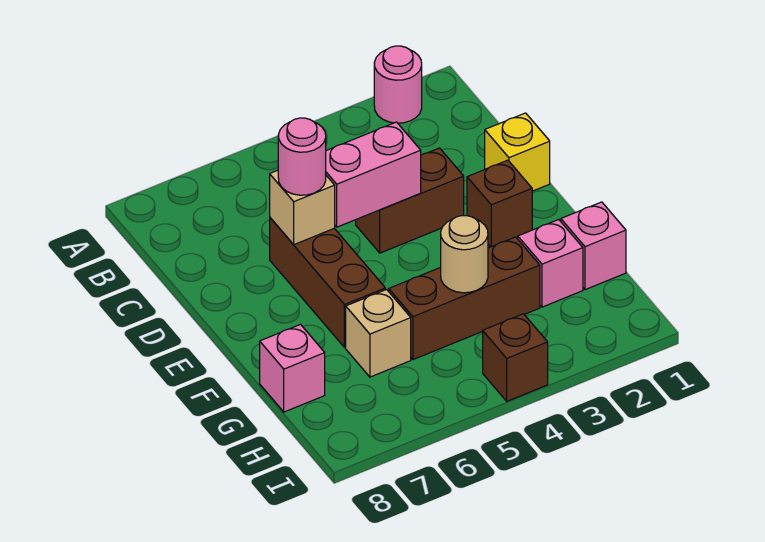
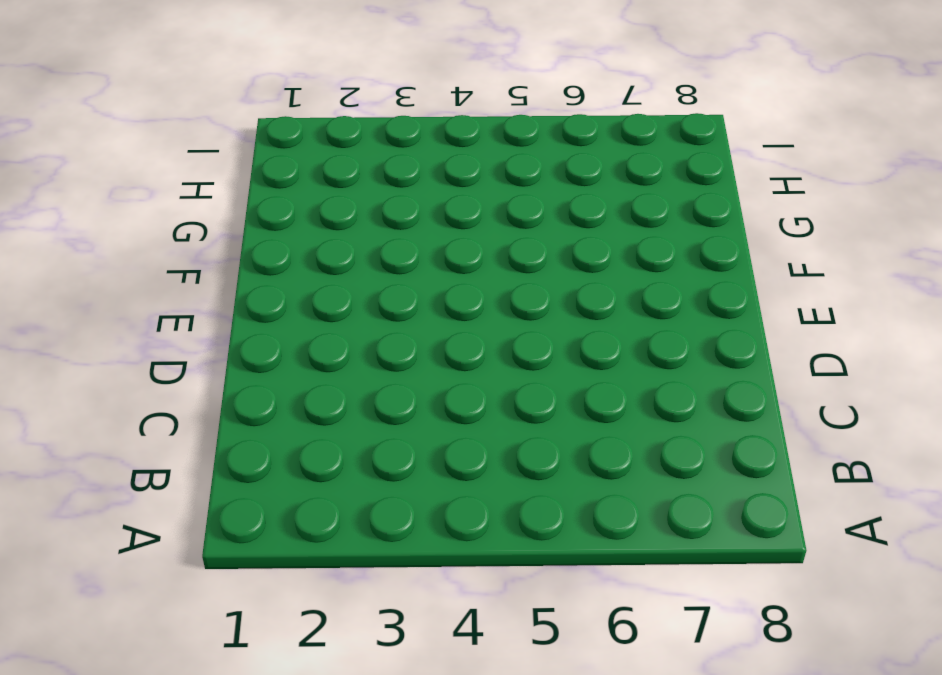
none -> pink round brick A2 level 1
none -> yellow brick D1 level 1
none -> brown brick D3:D4 level 1

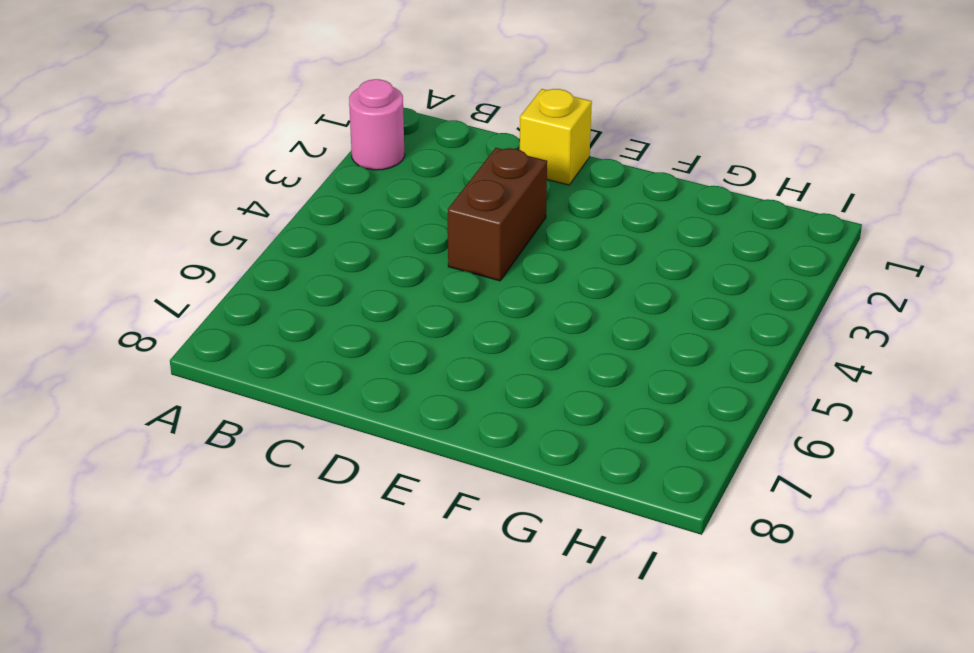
none -> brown brick D6:F6 level 1
none -> brown brick E2 level 1
none -> pink brick G1 level 1

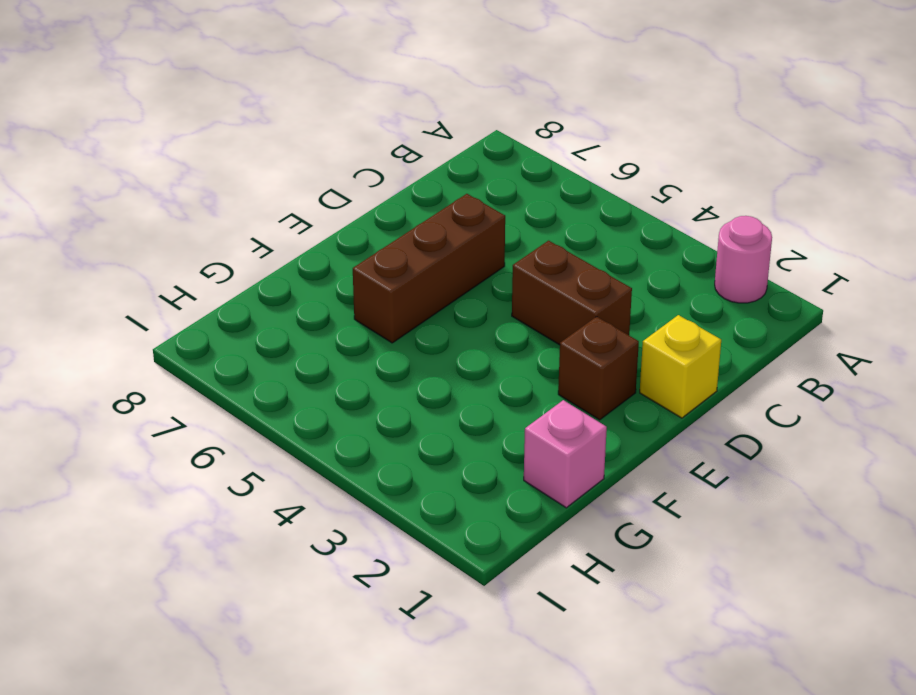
none -> pink brick G2 level 1
none -> brown brick G3:G5 level 1
none -> tan brick G6 level 1

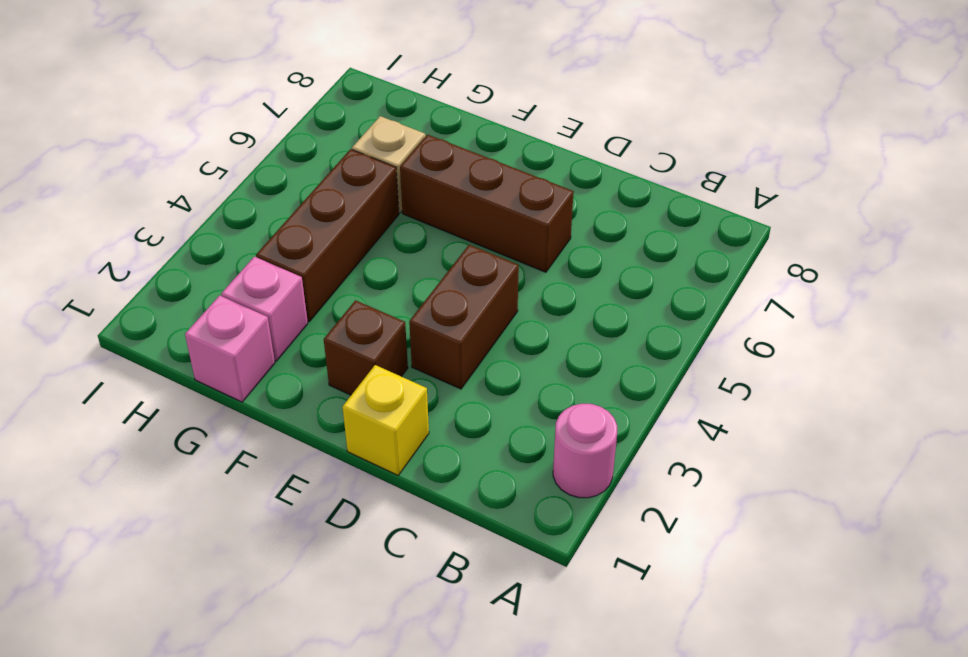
none -> pink brick G8 level 1
none -> brown brick I4 level 1
none -> pink brick D4:D5 level 2

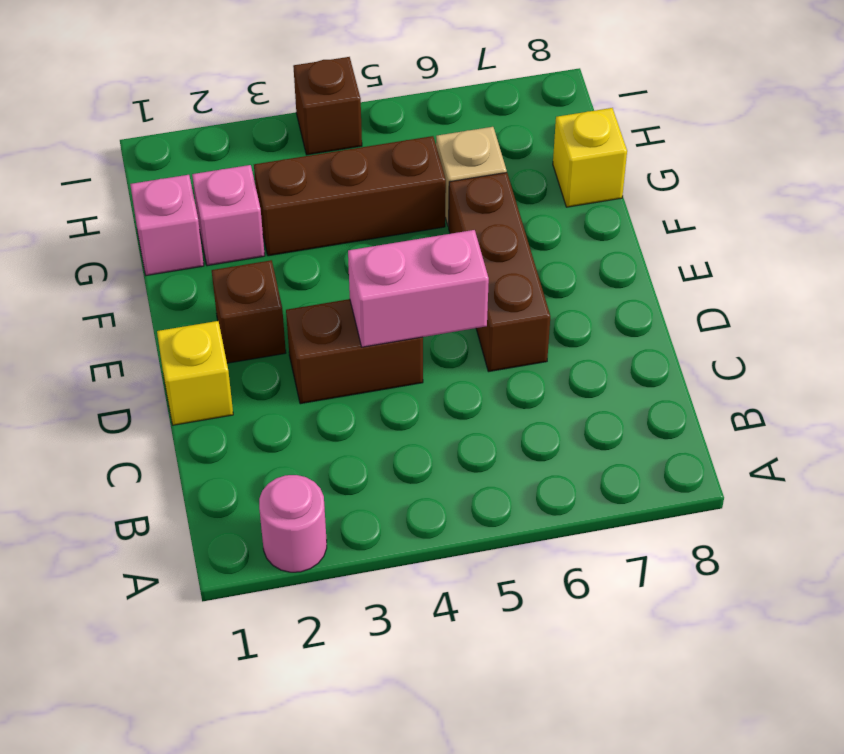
yellow brick G8 level 1 -> pink brick G8 level 1
none -> tan brick D6 level 2
none -> tan round brick G4 level 2
none -> pink round brick D6 level 3

